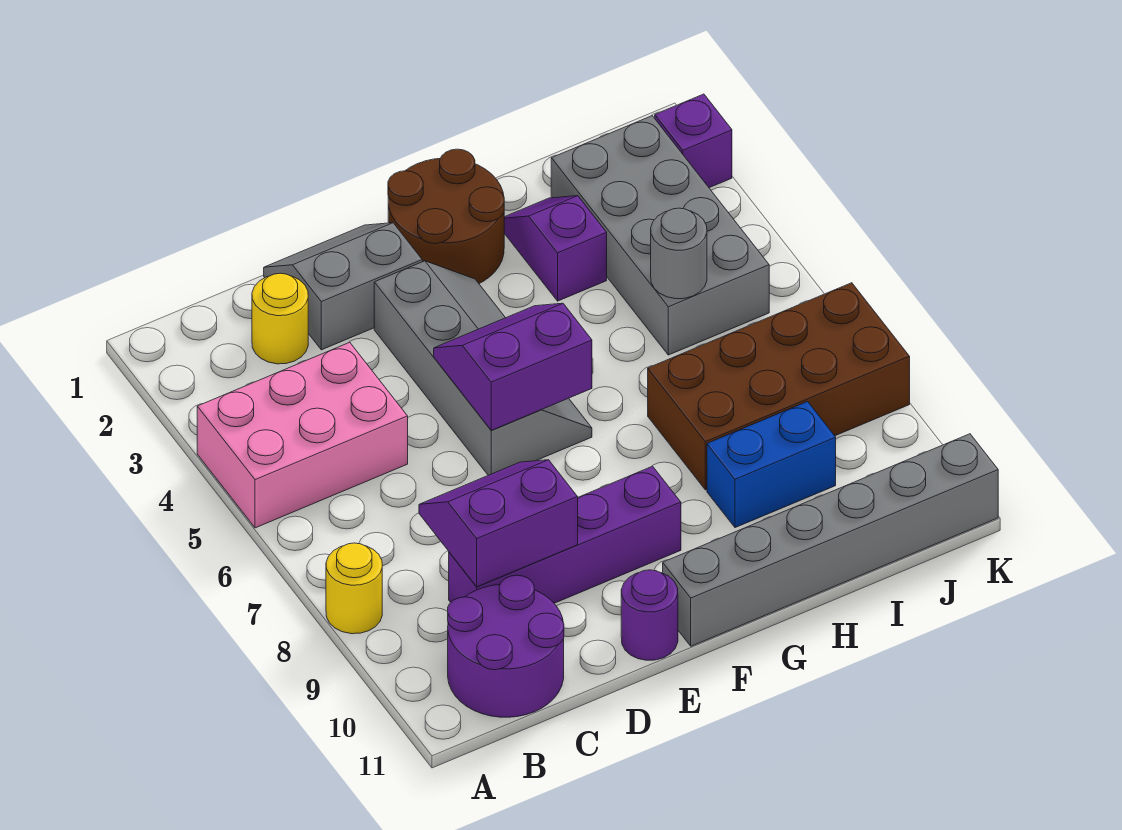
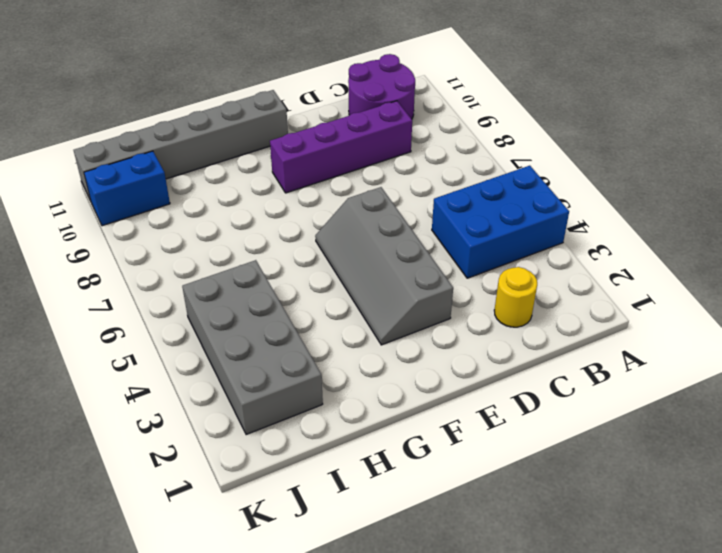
blue brick A4:C5 level 1 -> pink brick A4:C5 level 1
blue brick J10:K10 level 1 -> blue brick H9:I9 level 1
none -> yellow round brick A8 level 1
none -> grey slope D1:E2 level 1 top 2
none -> purple round brick E11 level 1

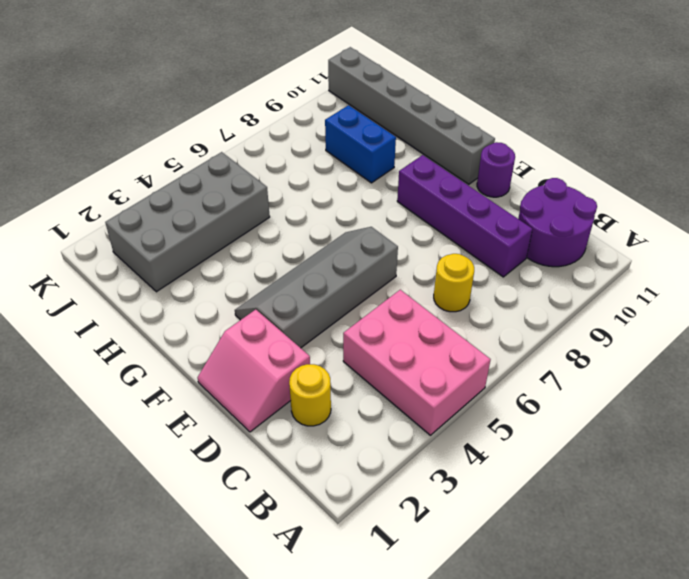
yellow round brick C7 level 1 -> yellow round brick A8 level 1
pink slope D1:E2 level 1 top 2 -> grey slope D1:E2 level 1 top 2
none -> brown round brick F1:G2 level 1
none -> purple slope H2:H3 level 1 top 3
none -> brown brick H7:K8 level 1

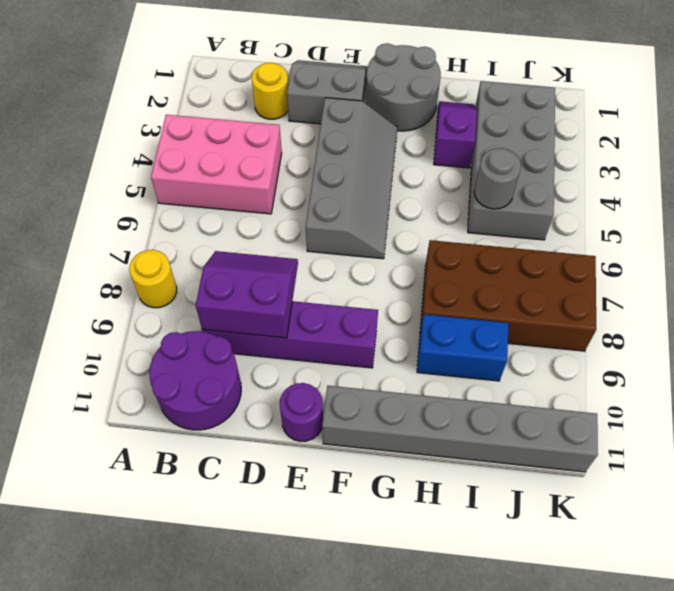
grey round brick F1:G2 level 1 -> brown round brick F1:G2 level 1
none -> purple brick K2 level 1
none -> purple slope E5:F6 level 2 top 6

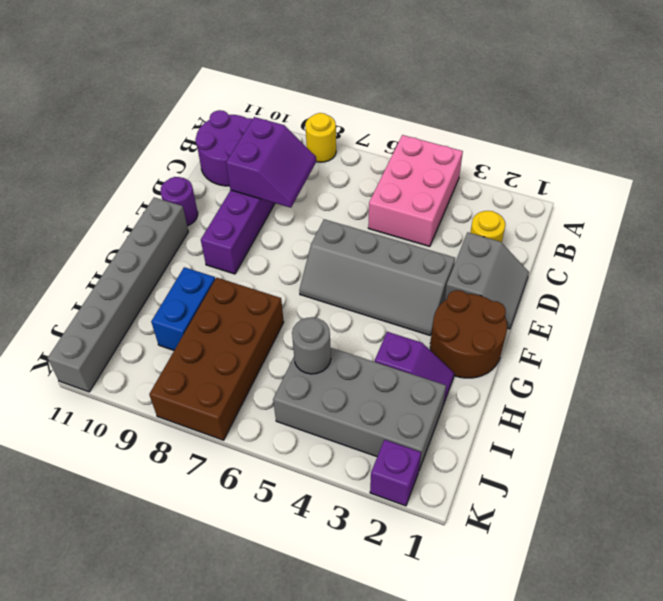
none -> purple slope E5:F6 level 2 top 6

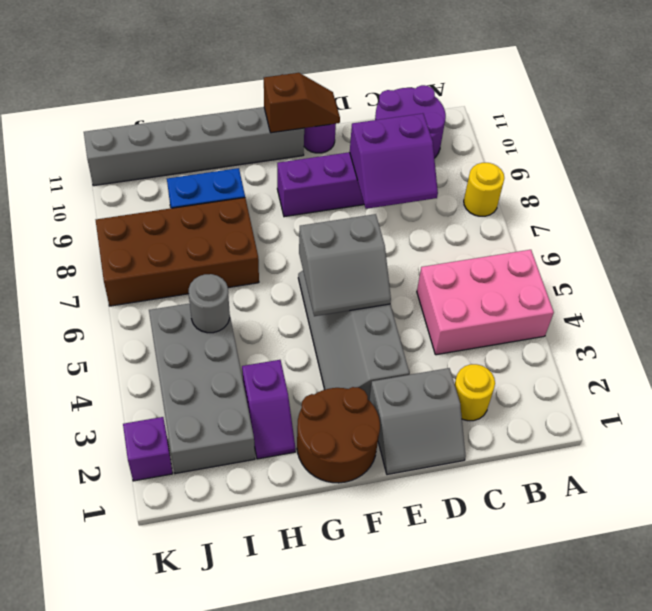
grey slope E5:F6 level 2 top 6 -> purple slope E5:F6 level 2 top 6
brown slope E11:F11 level 2 top F -> none

